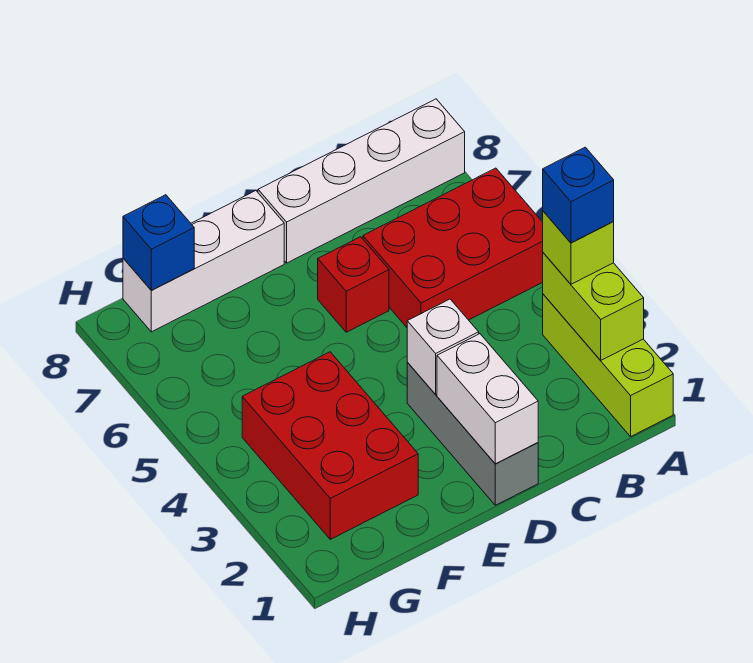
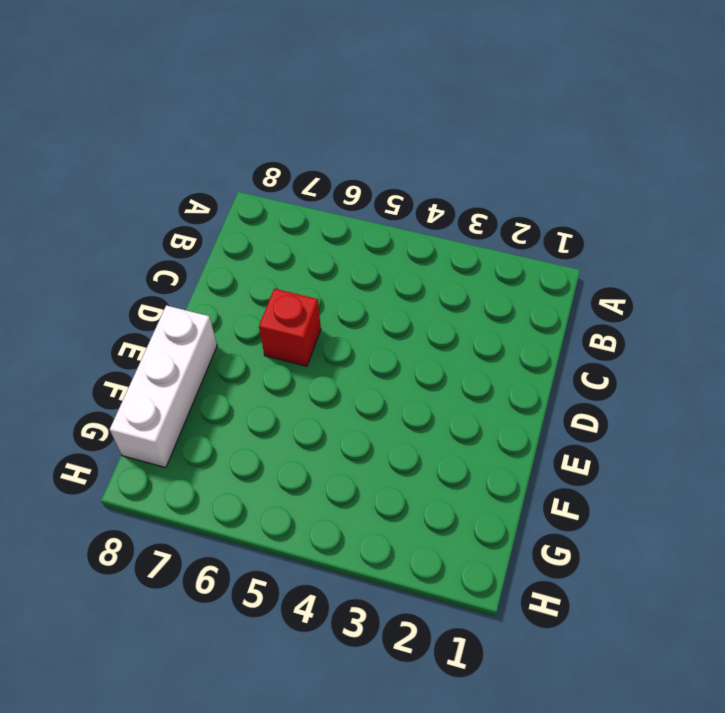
none -> lime brick A1:A3 level 1
none -> red brick A5:C6 level 1
none -> white brick A8:D8 level 1

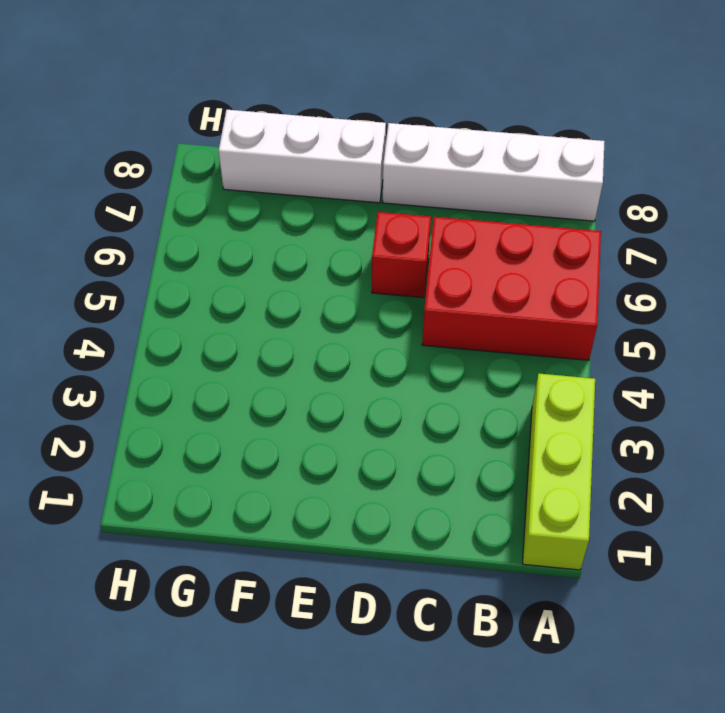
none -> grey brick D1:D3 level 1
none -> red brick F2:G4 level 1
none -> lime brick A2:A3 level 2

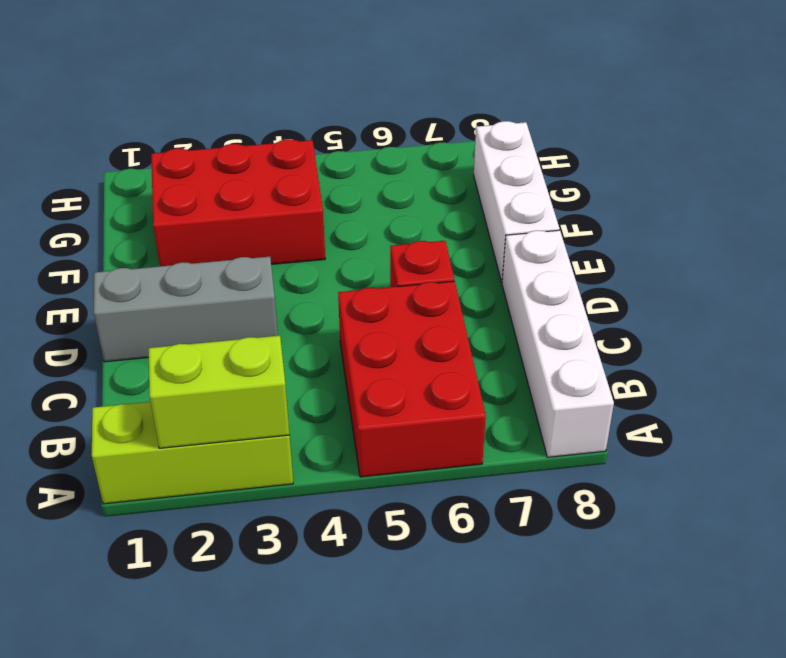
none -> white brick D1:D2 level 2
none -> white brick D3 level 2
none -> blue brick G8 level 2

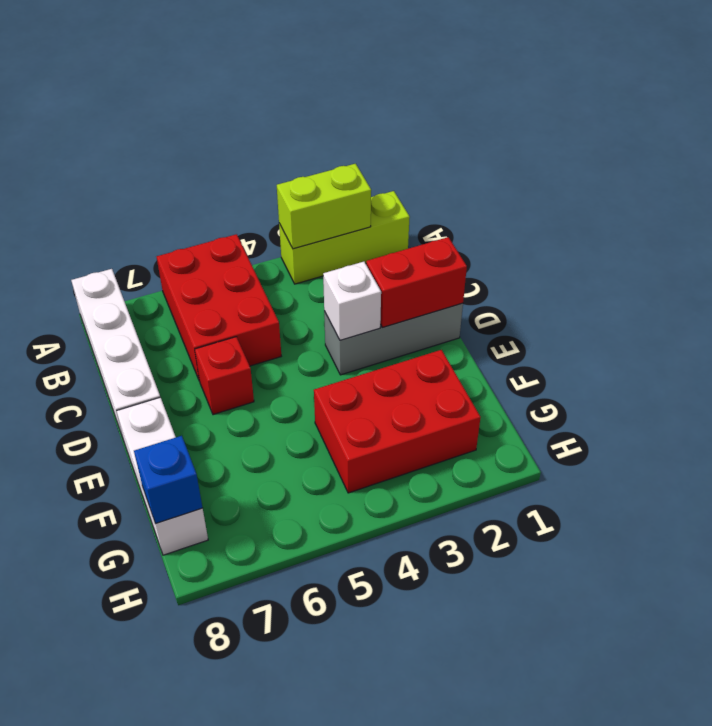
red brick D1:D2 level 2 -> white brick D1:D2 level 2
none -> lime brick A3 level 3
none -> blue brick A3 level 4

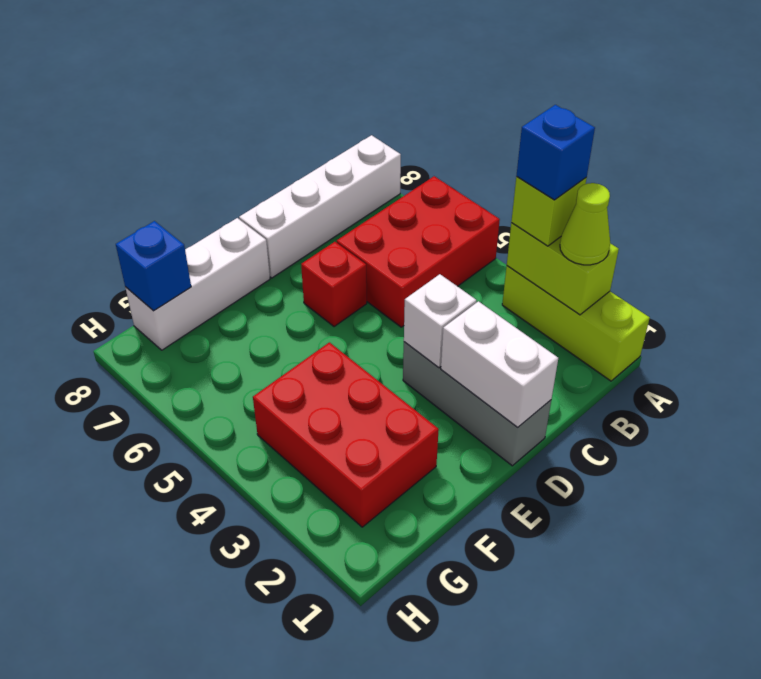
lime cone A2 level 3 -> none

